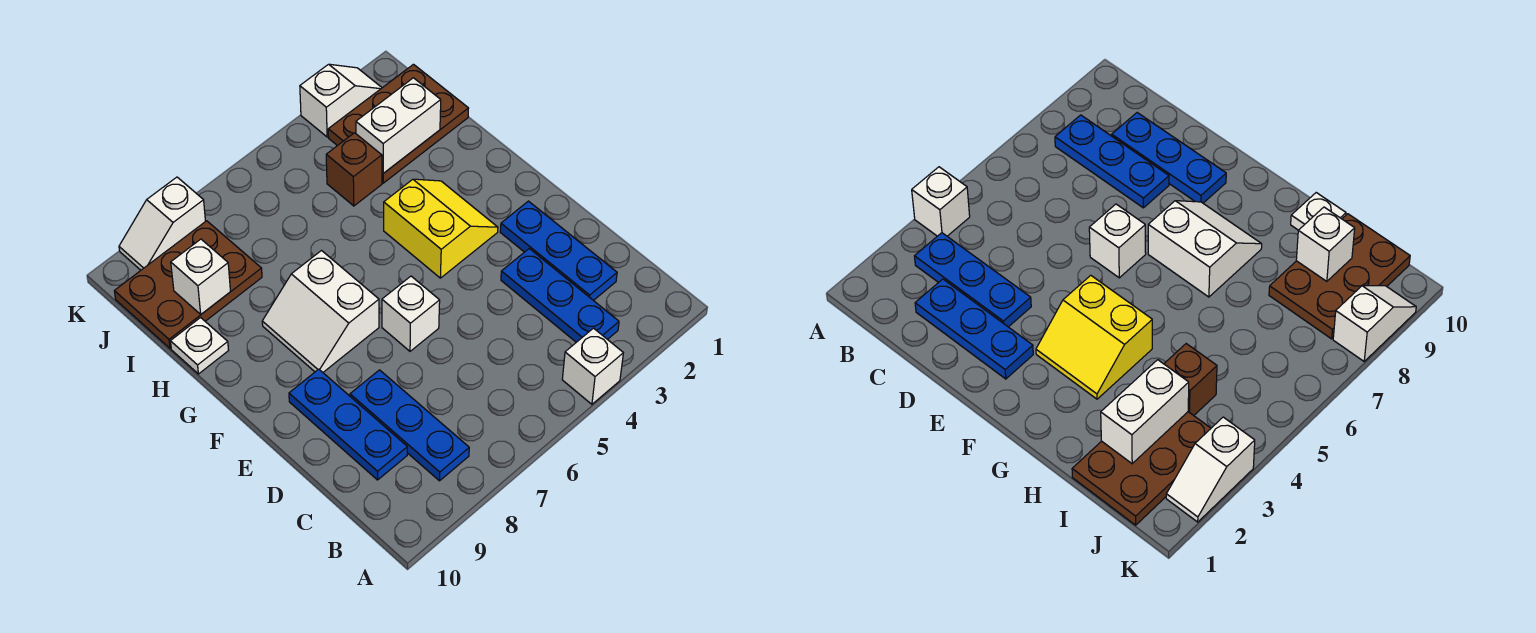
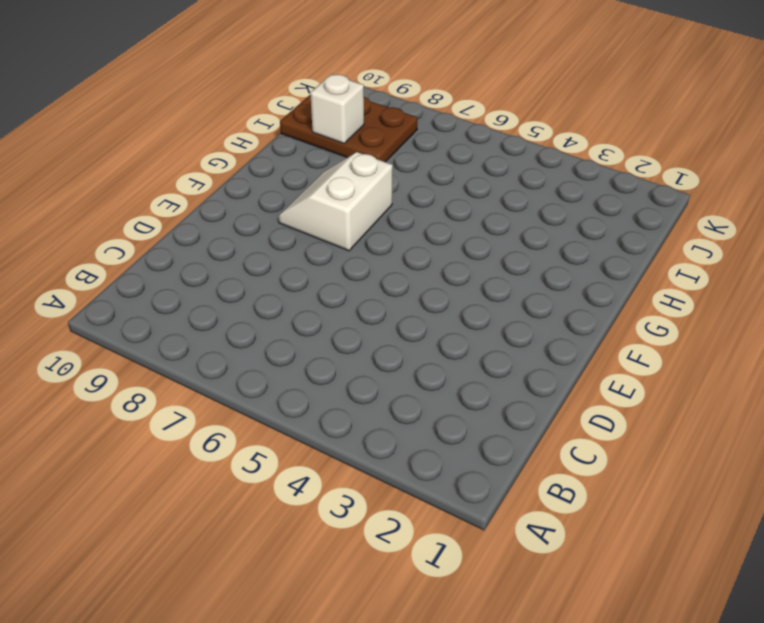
none -> white brick A4 level 1
none -> blue plate B3:D3 level 1
none -> blue plate B8:D8 level 1

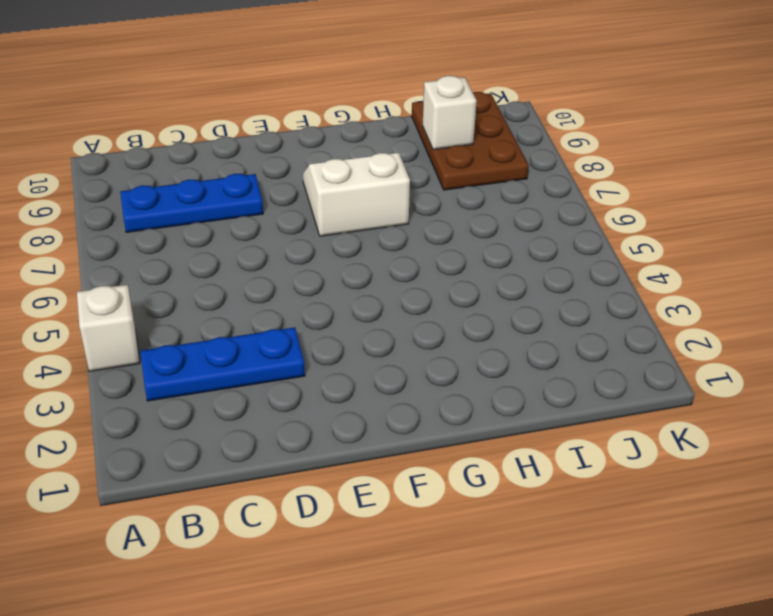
none -> blue plate C2:E2 level 1
none -> blue plate C9:E9 level 1
none -> white brick E6 level 1

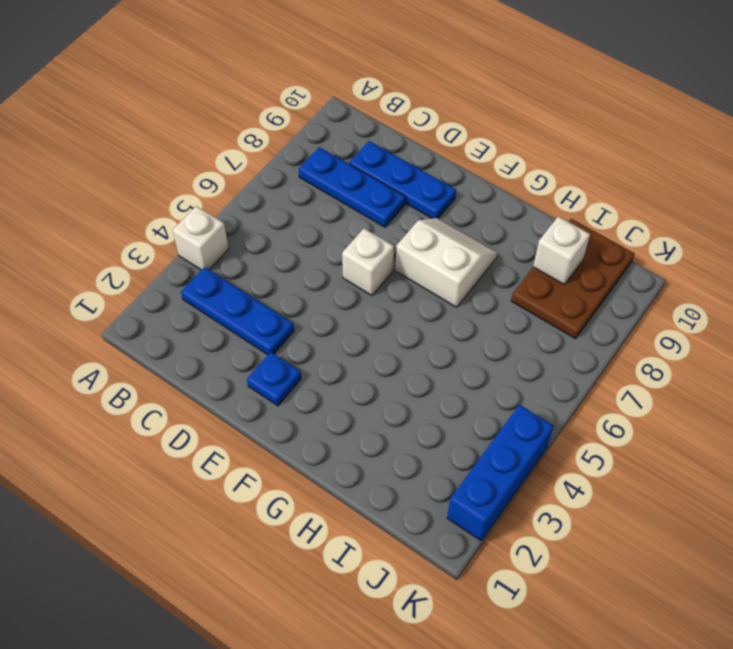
blue plate E2 level 1 -> blue plate C2:E2 level 1
blue brick K2:K4 level 1 -> white slope K2:K3 level 1 top 3
none -> yellow slope F3:G4 level 1 top 4
none -> white plate H10 level 1
none -> brown plate I1:J3 level 1

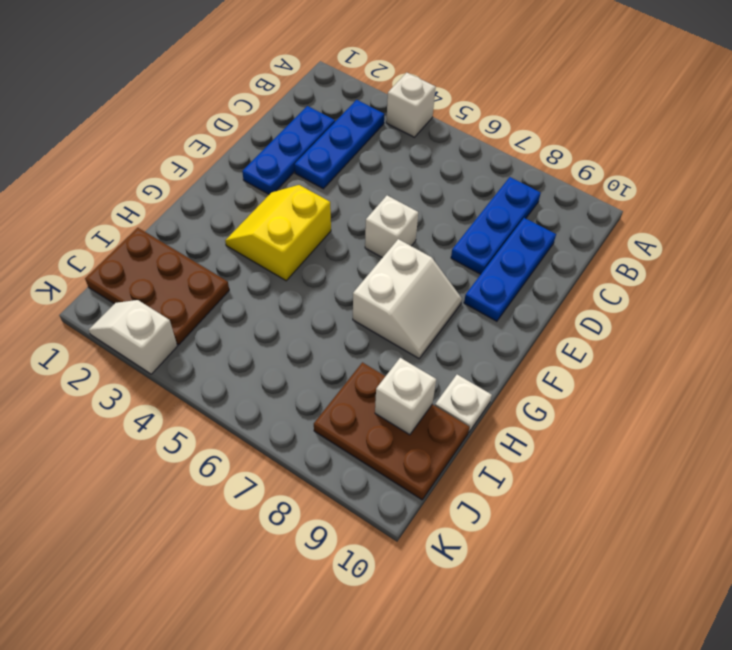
none -> brown brick I4 level 1
none -> white slope K8:K9 level 1 top 8
none -> white brick I2:I3 level 2

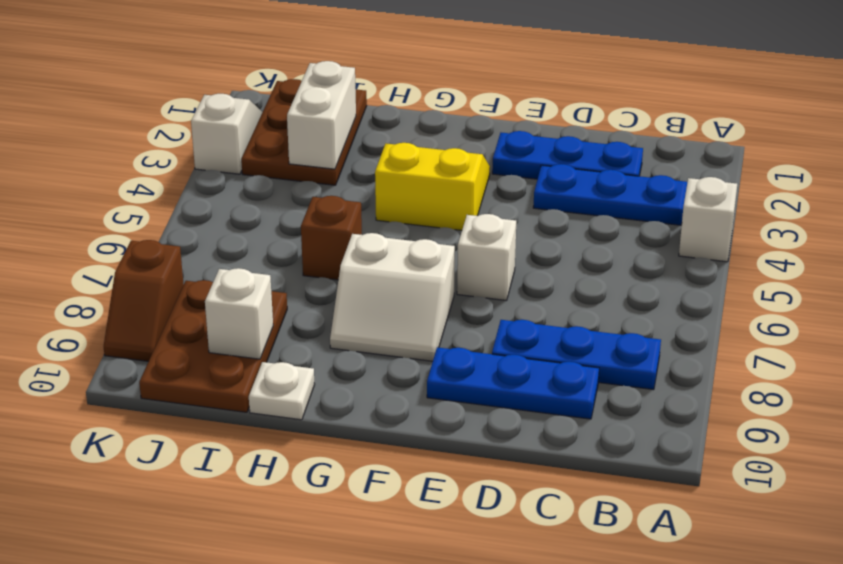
brown brick H6 level 1 -> brown brick I4 level 1
brown slope K8:K9 level 1 top 8 -> white slope K8:K9 level 1 top 8

